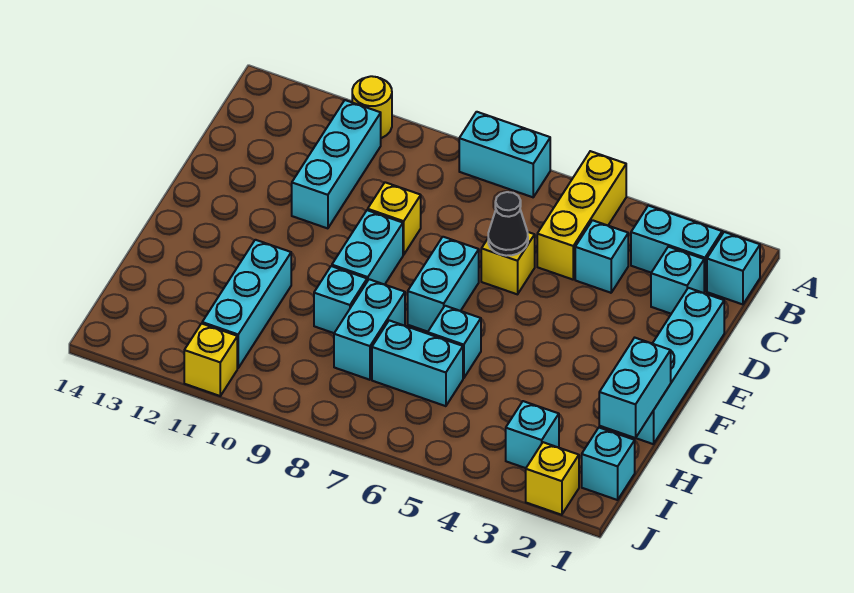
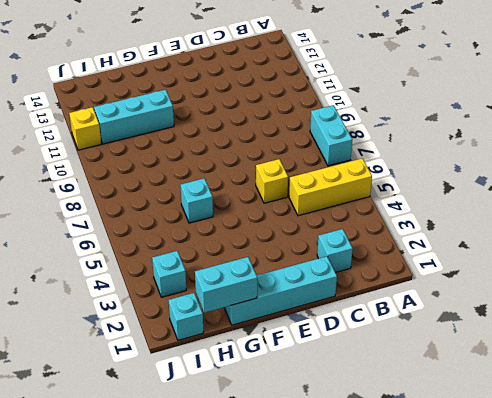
none -> yellow round brick A11 level 1
none -> cyan brick B1 level 1
none -> cyan brick B2:B3 level 1

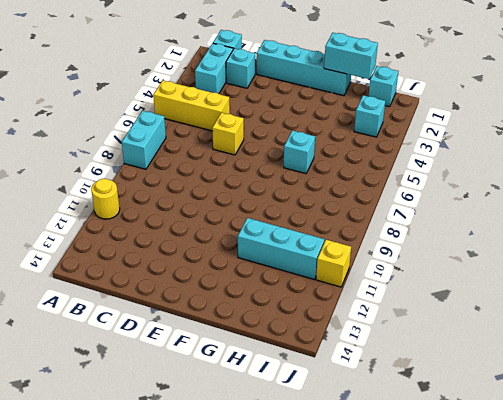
none -> cyan brick B11:D11 level 1
none -> cyan brick C4 level 1
none -> yellow brick D9 level 1

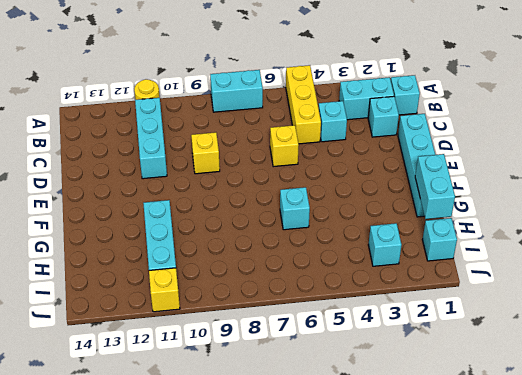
none -> cyan brick E7:F7 level 1
none -> cyan brick E9:F9 level 1
none -> cyan brick G8:H8 level 1

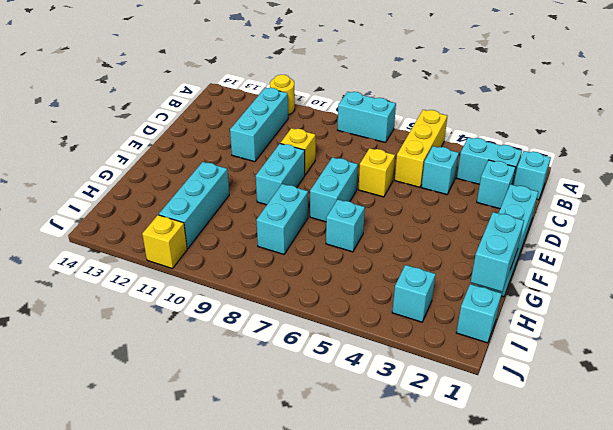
none -> cyan brick G9 level 1
none -> cyan brick H6:H7 level 1
none -> yellow brick J2 level 1

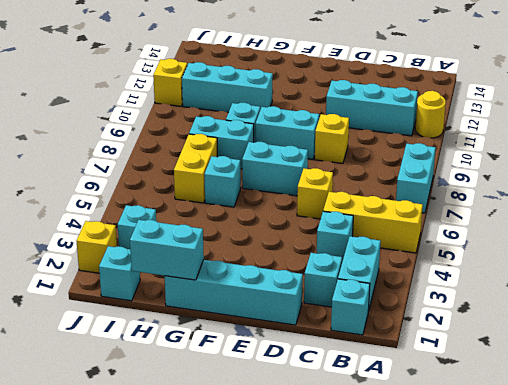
yellow brick H6:H7 level 1 -> cyan brick H6:H7 level 1
none -> black cone D6 level 2

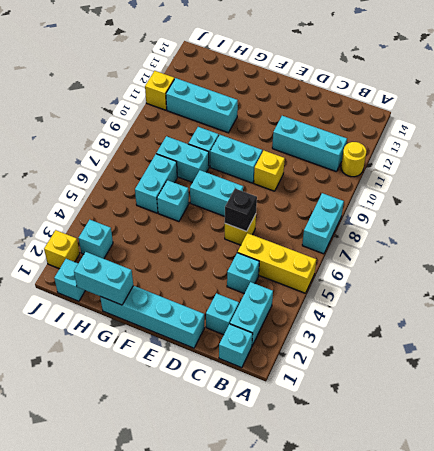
black brick D6 level 2 -> black cone D6 level 2

